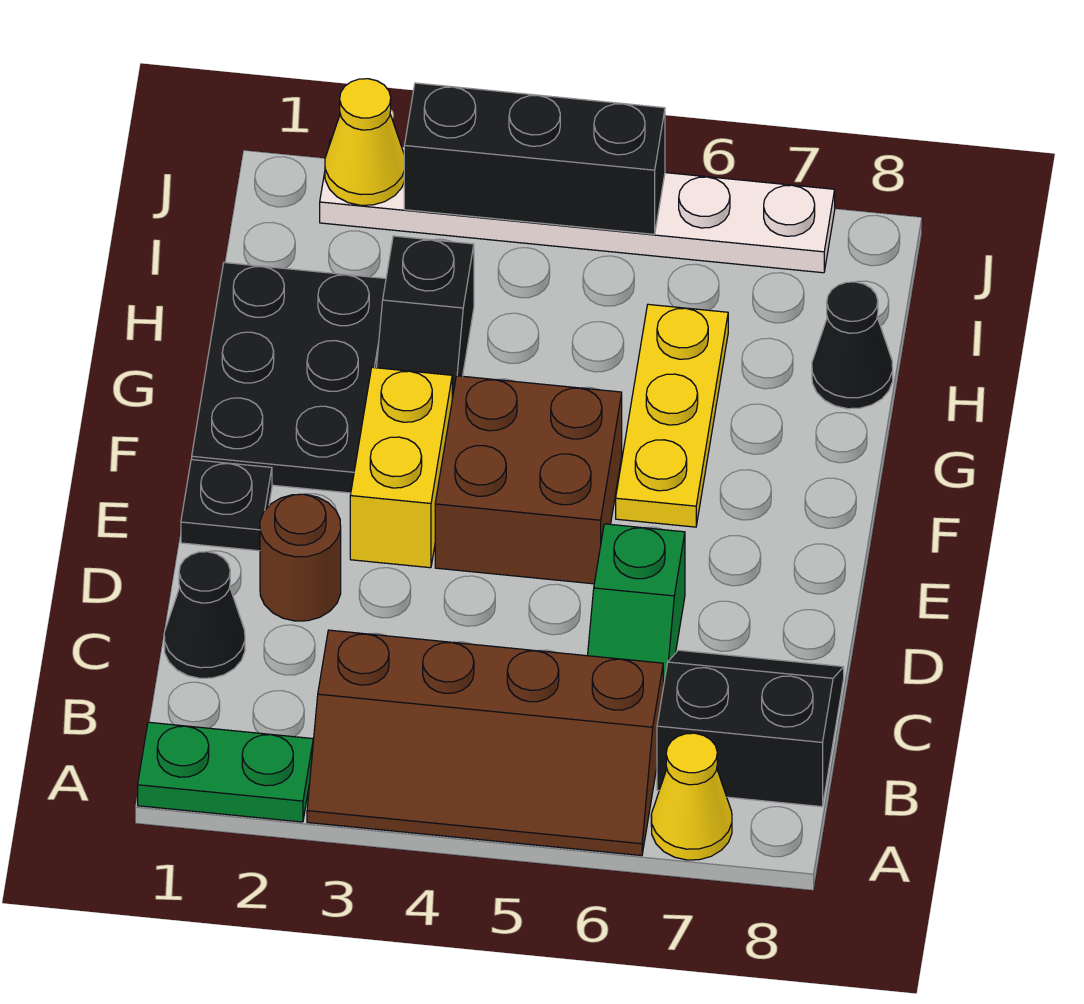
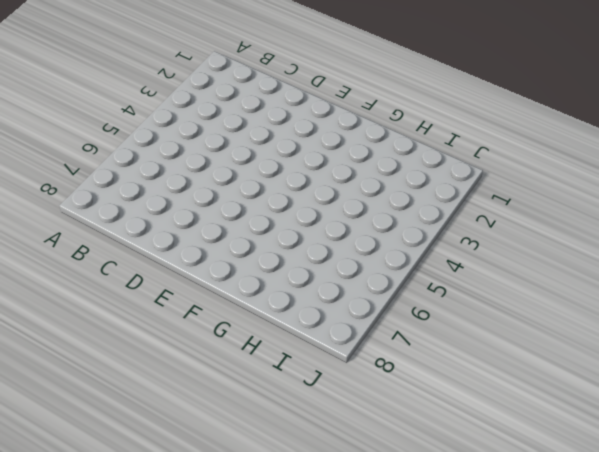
none -> green plate A1:A2 level 1
none -> brown slope A3:B6 level 1 top B
none -> yellow cone A7 level 1

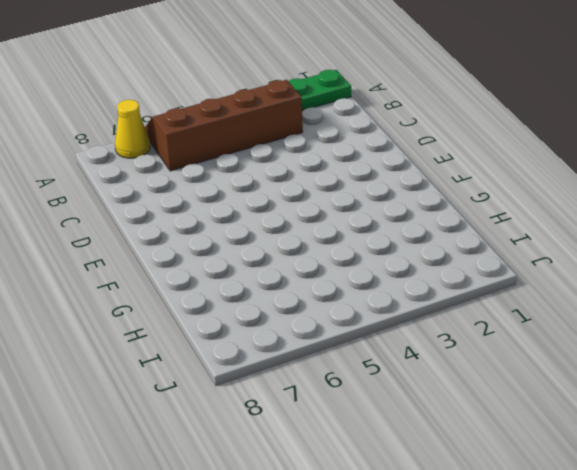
none -> black slope B7:C8 level 1 top B
none -> black cone C1 level 1
none -> green slope C6:D6 level 1 top D

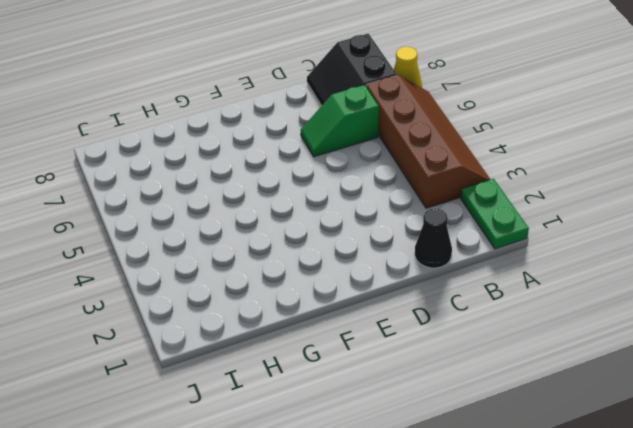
green slope C6:D6 level 1 top C -> green slope C6:D6 level 1 top D
none -> brown round brick D2 level 1
none -> black plate E1 level 1
none -> yellow brick E3:F3 level 1

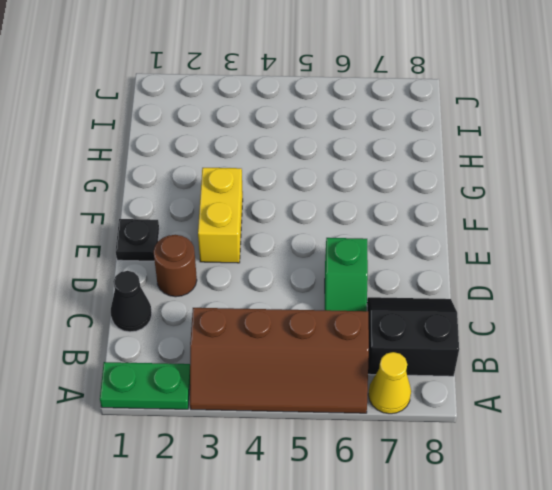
none -> brown brick E4:F5 level 1
none -> black plate F1:H2 level 1
none -> yellow plate F6:H6 level 1

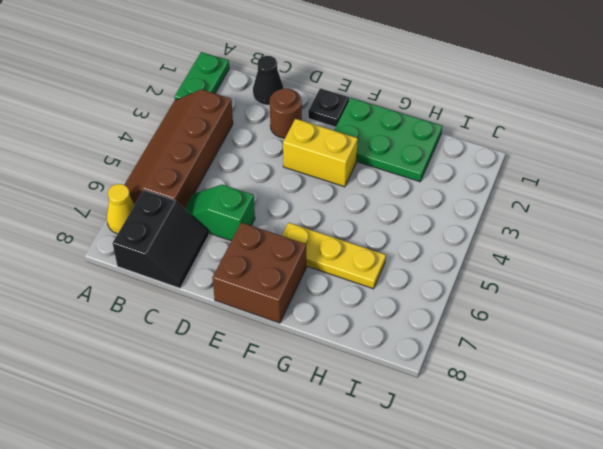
brown brick E7:F8 level 1 -> brown brick E4:F5 level 1
green plate F1:H2 level 1 -> black plate F1:H2 level 1
none -> black slope G3:H3 level 1 top H
none -> black cone H8 level 1
none -> white plate J2:J7 level 1

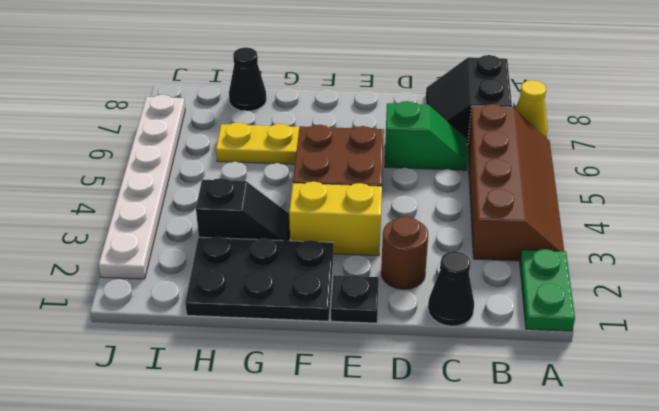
none -> yellow cone J2 level 2
none -> black brick J3:J5 level 2

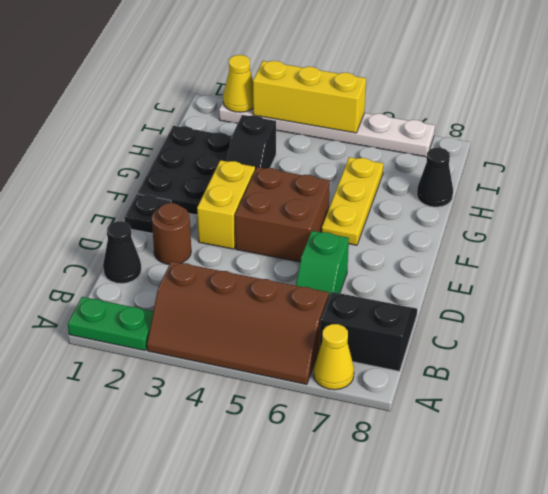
yellow brick J3:J5 level 2 -> black brick J3:J5 level 2

